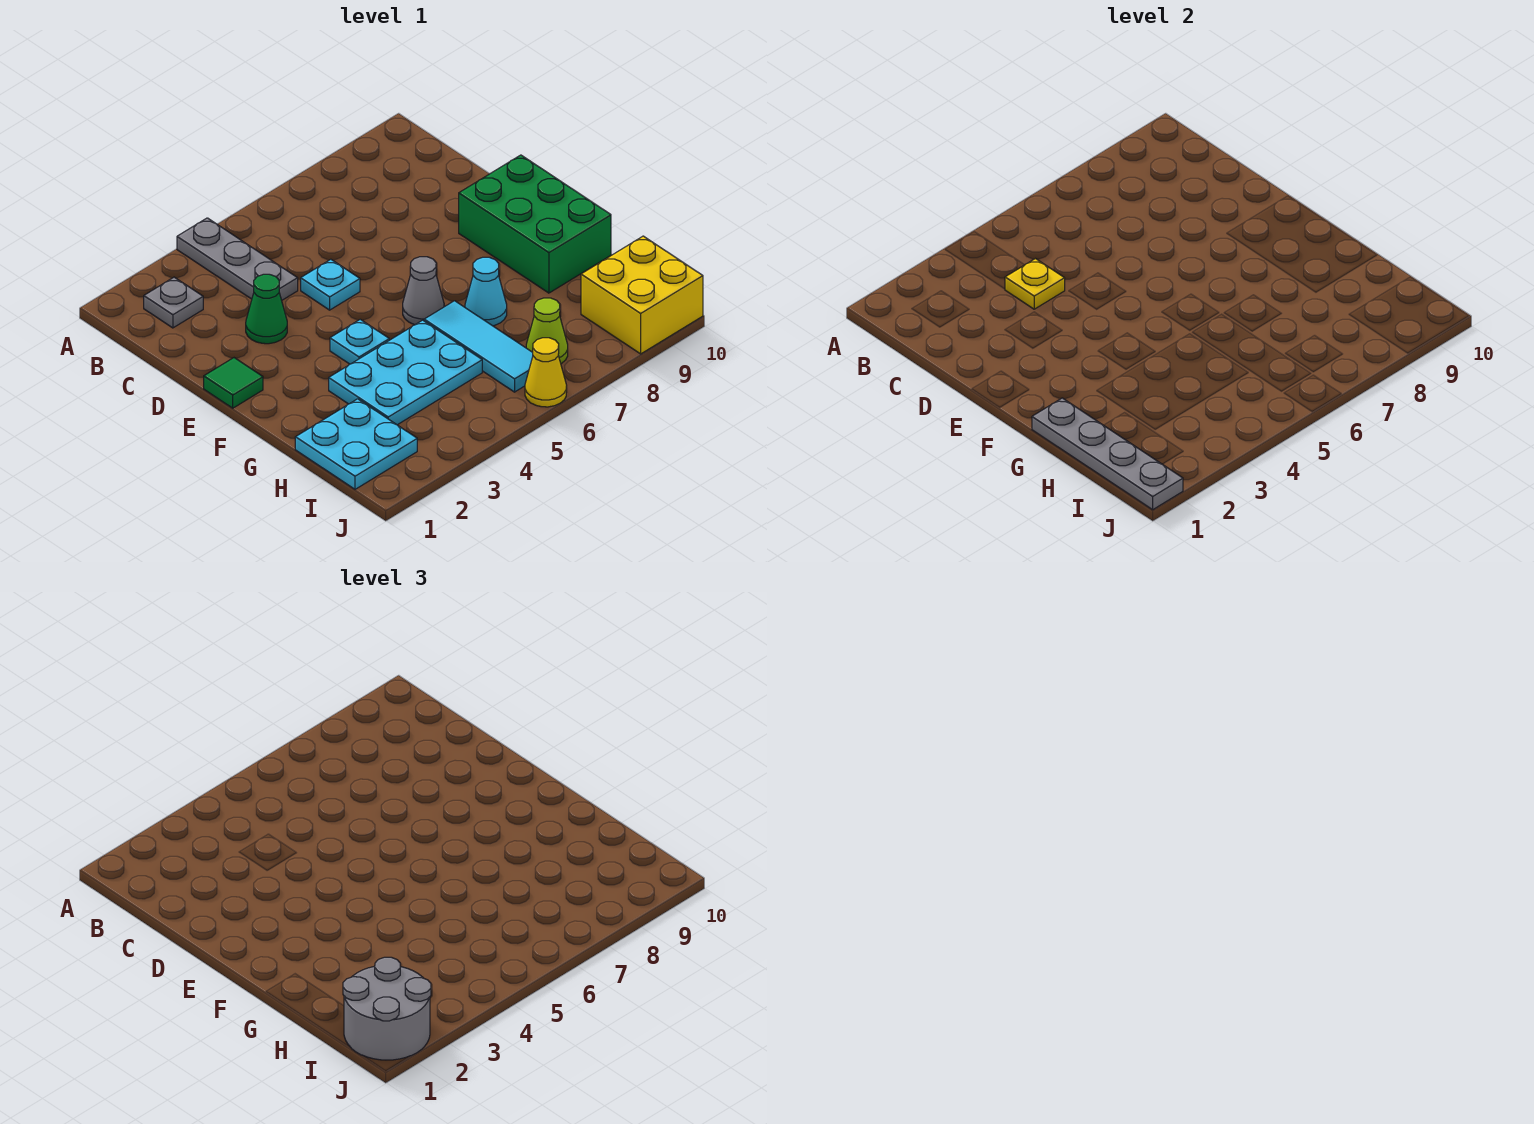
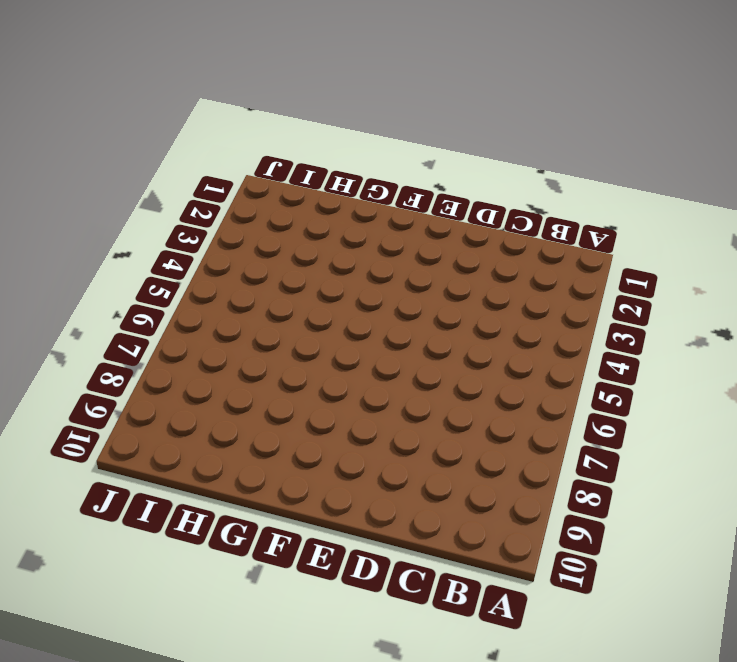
none -> grey plate A4:C4 level 1
none -> grey plate B2 level 1
none -> green cone D3 level 1

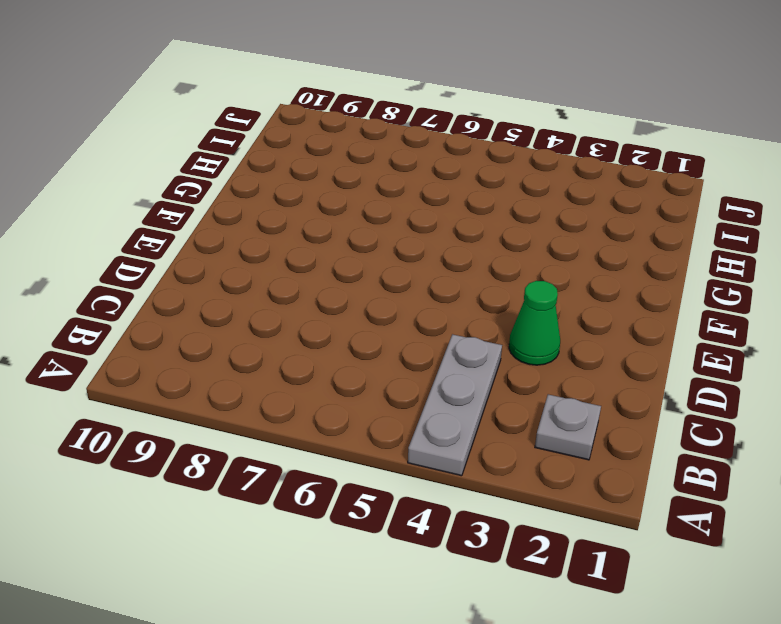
none -> cyan plate D5 level 1
none -> green tile E1 level 1
none -> green brick E9:G10 level 1

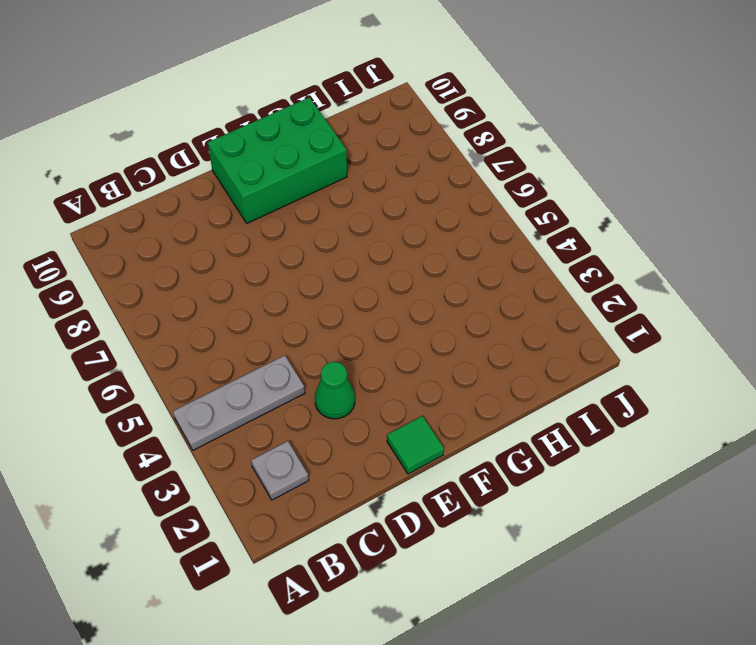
none -> cyan plate D5 level 1
none -> cyan plate F4 level 1
none -> grey cone F6 level 1

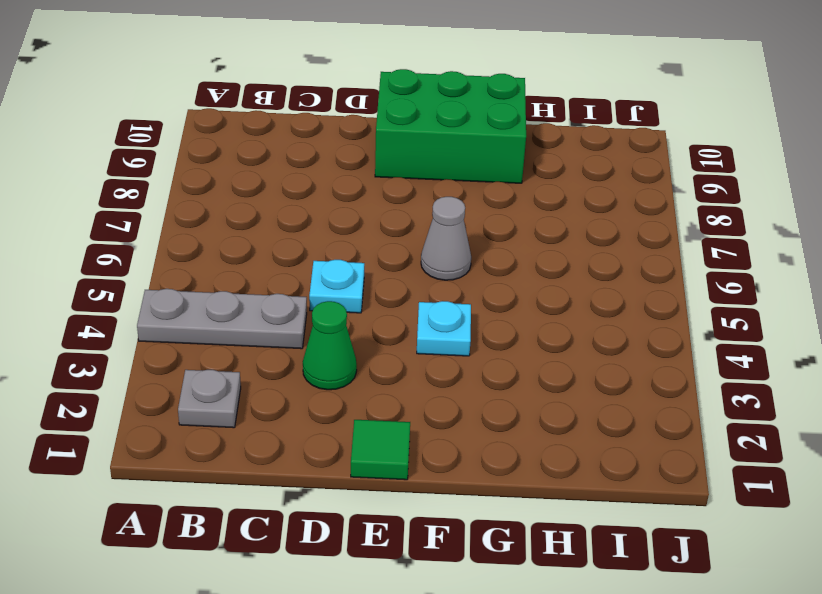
none -> cyan plate G3:H5 level 1
none -> cyan tile G6:I6 level 1
none -> cyan cone G7 level 1

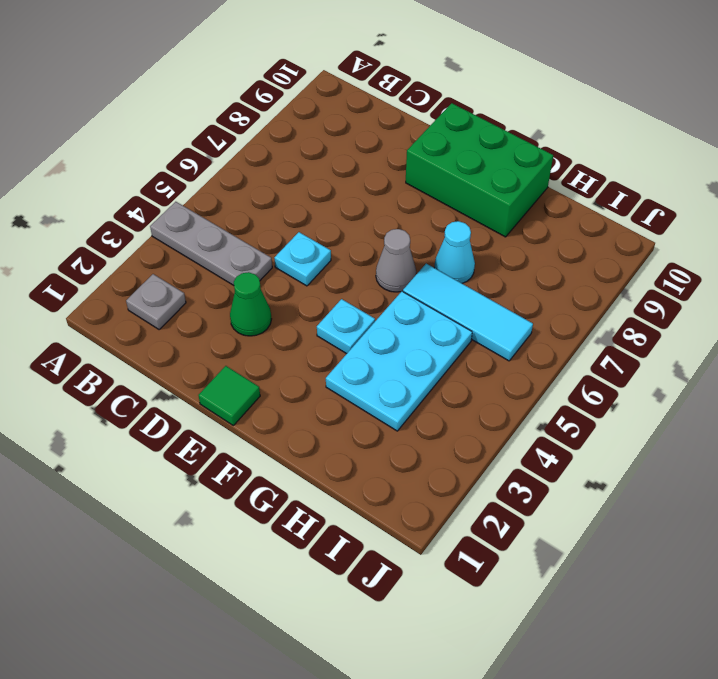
none -> cyan plate H1:I2 level 1
none -> lime cone I7 level 1
none -> yellow brick I9:J10 level 1

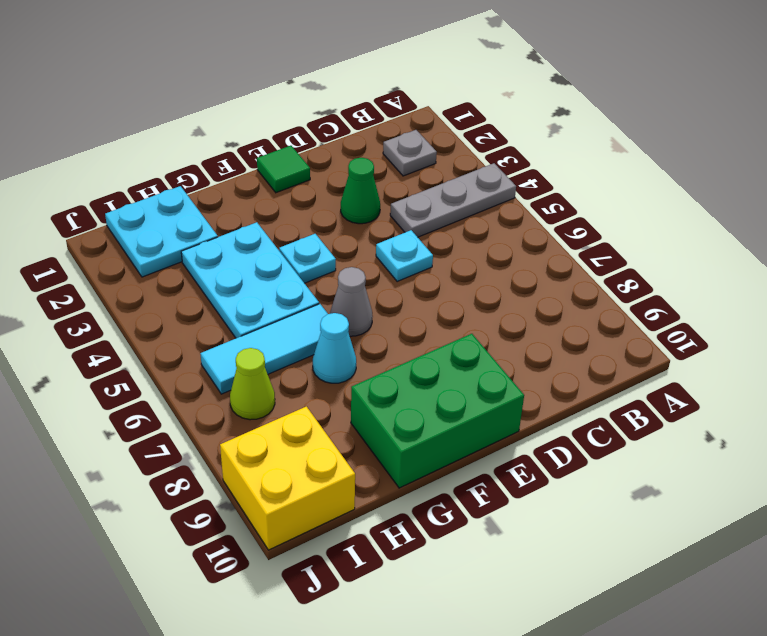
none -> yellow cone J6 level 1
none -> yellow plate C4 level 2
none -> grey plate G1:J1 level 2

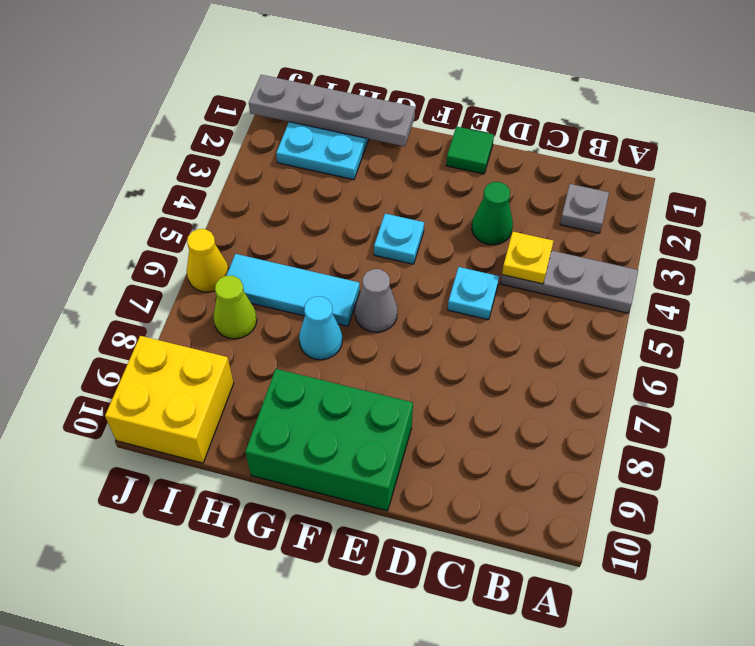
none -> cyan plate G3:H5 level 1
none -> grey round brick I1:J2 level 3

